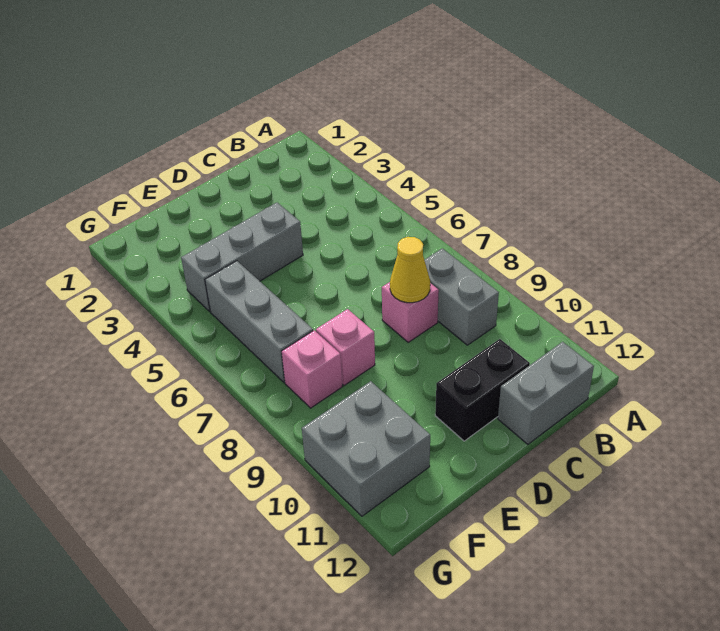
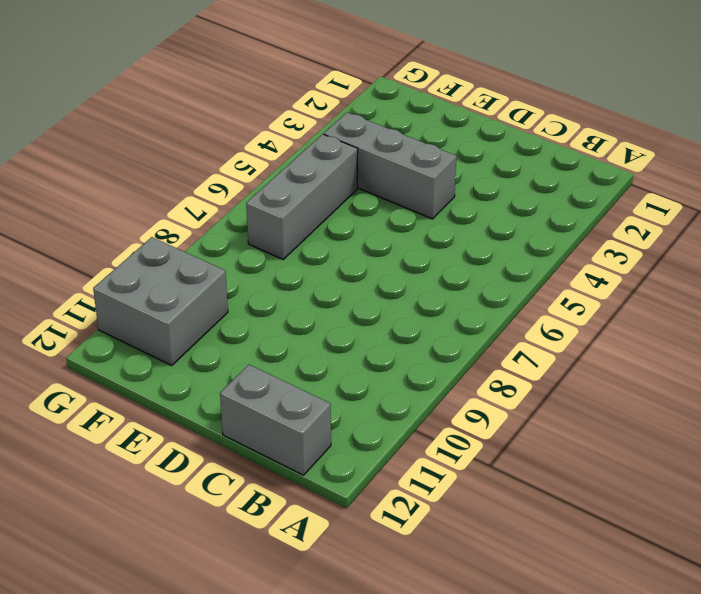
none -> grey brick B8:B9 level 1
none -> pink brick C8 level 1

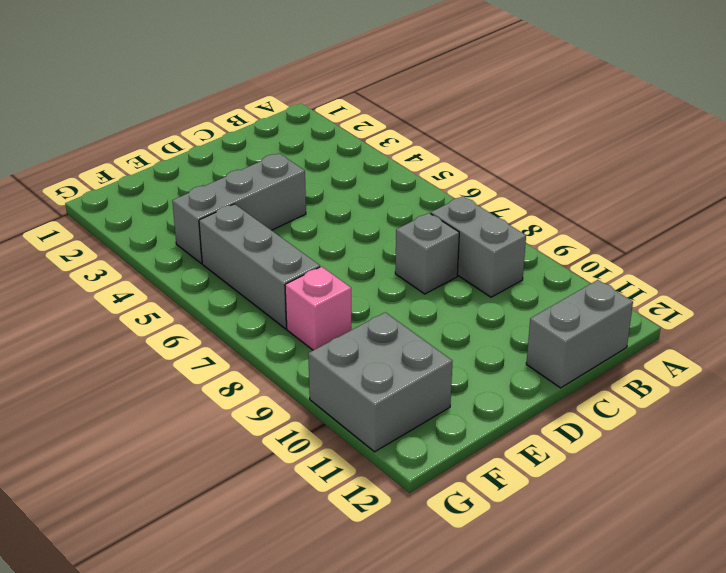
grey brick C8 level 1 -> pink brick C8 level 1
none -> black brick C11:D11 level 1
none -> pink brick E8 level 1

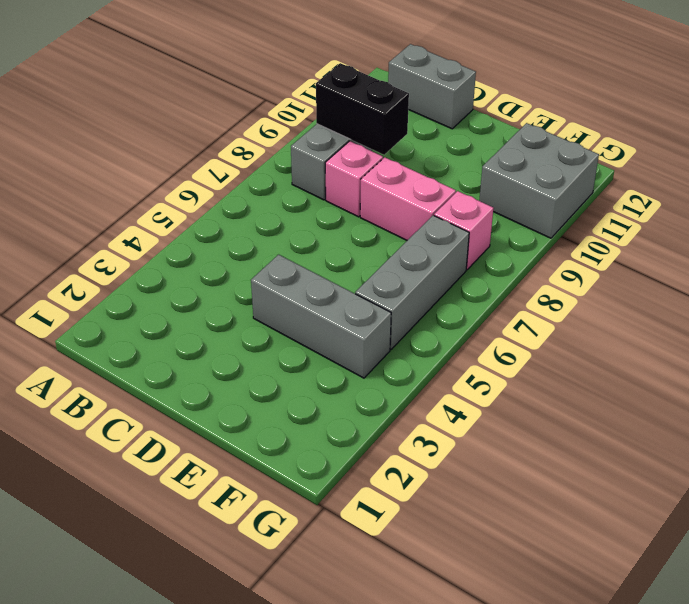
black brick B9:C9 level 2 -> black brick C11:D11 level 1
pink brick D8:E8 level 1 -> pink brick E8 level 1
none -> yellow cone C8 level 2

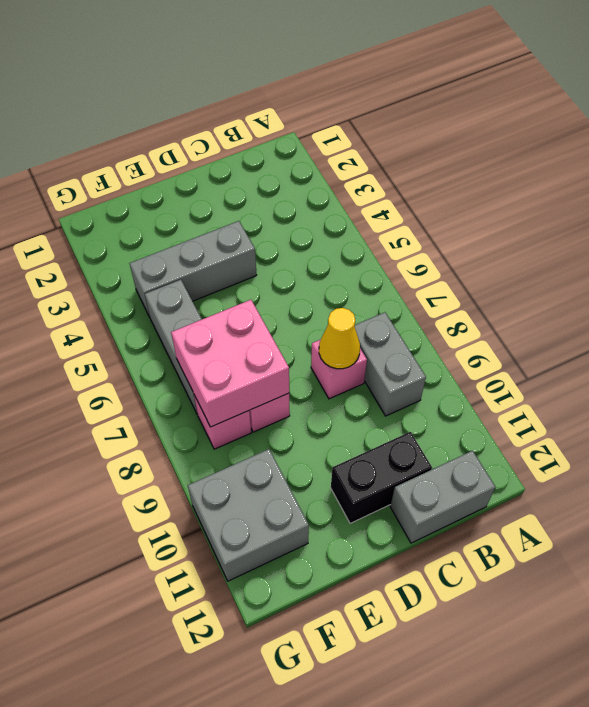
pink brick E7:F8 level 2 -> none

